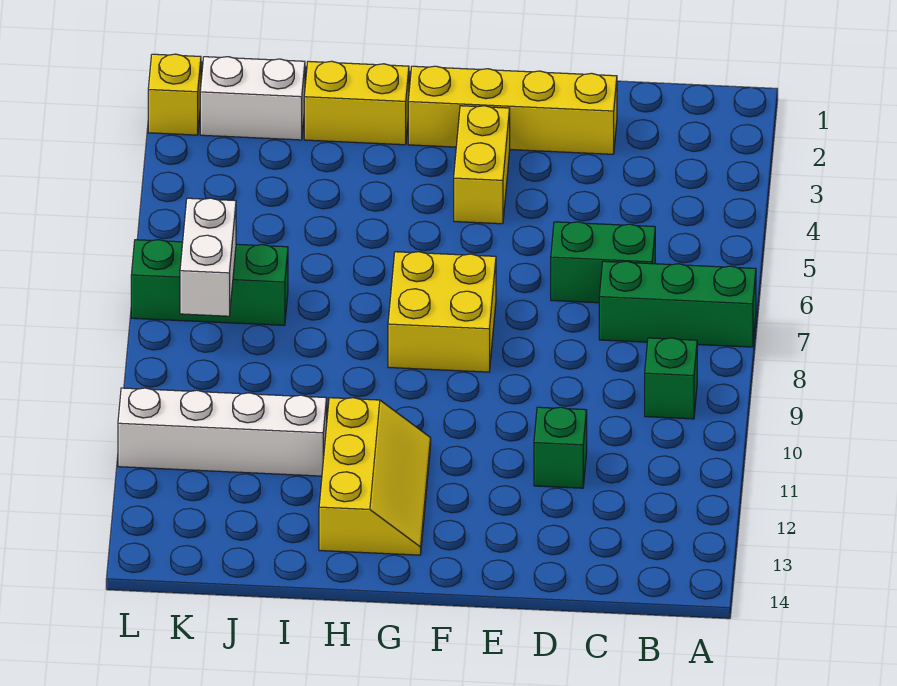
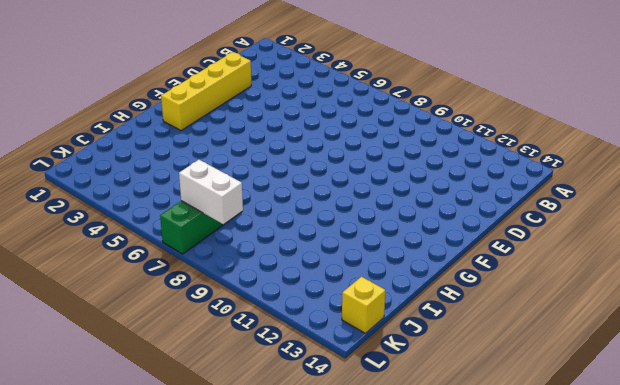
yellow brick K14 level 1 -> yellow brick L2 level 1
none -> green brick A7:C7 level 1
none -> green brick B9 level 1
none -> green brick C6:D6 level 1

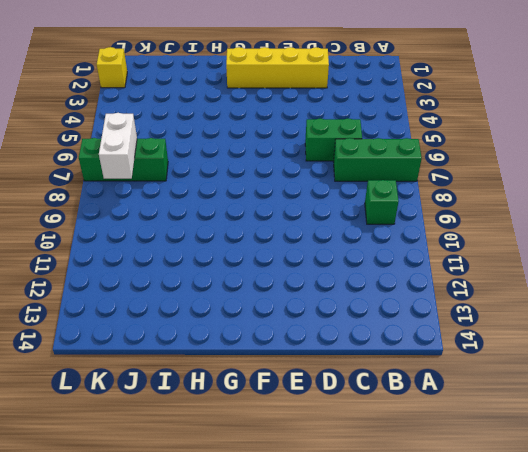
none -> green brick D11 level 1
none -> yellow brick F3:F4 level 1
none -> yellow brick F7:G8 level 1

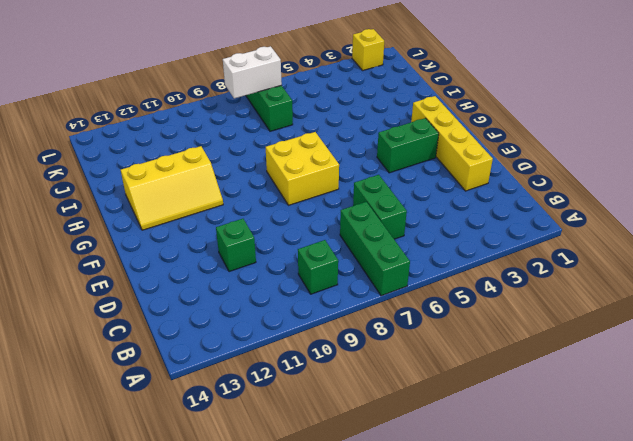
green brick F3:F4 level 1 -> yellow brick F3:F4 level 1
none -> yellow brick H2:I2 level 1
none -> white brick I11:L11 level 1
none -> white brick J2:K2 level 1

